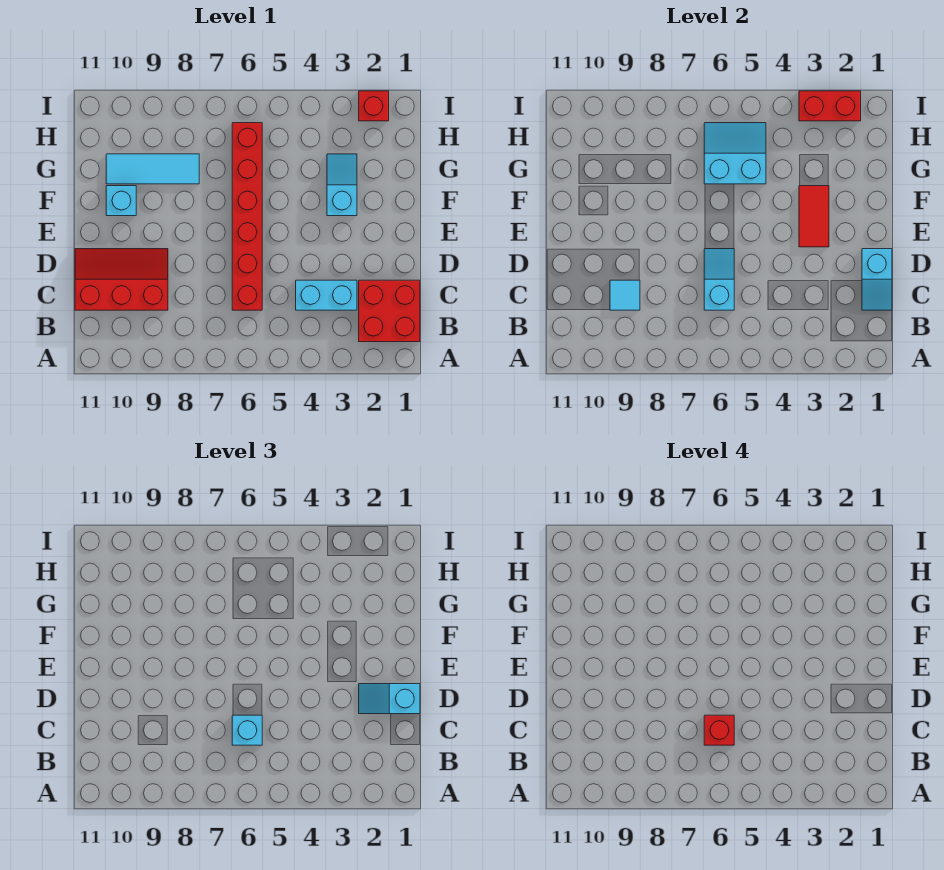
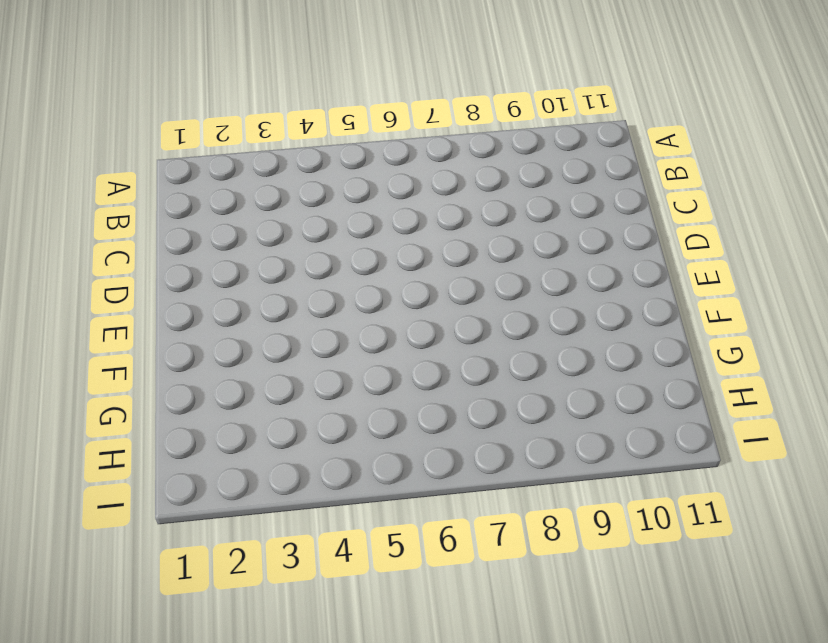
none -> red brick B1:C2 level 1
none -> cyan brick C3:C4 level 1
none -> red brick C6:H6 level 1

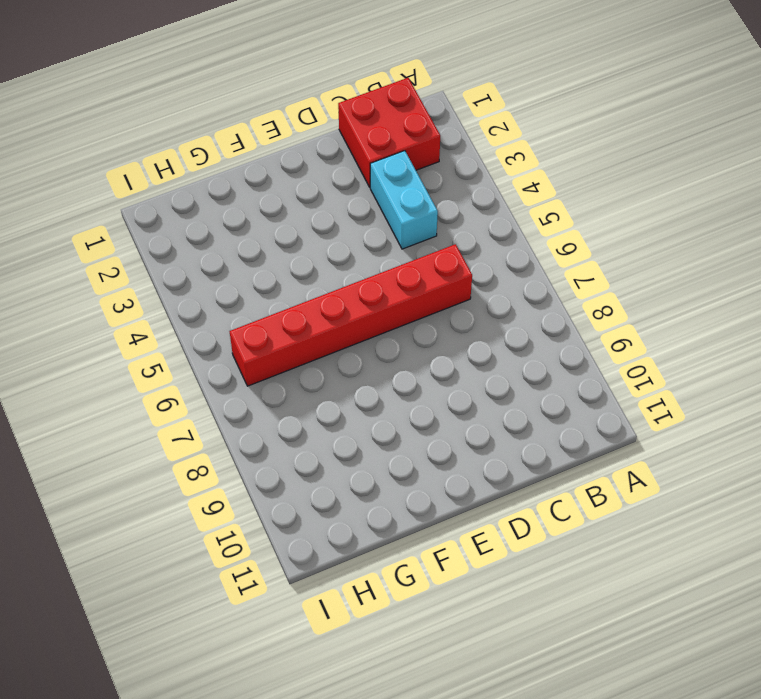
none -> red slope C9:D11 level 1 top C
none -> cyan slope F3:G3 level 1 top F
none -> cyan brick F10 level 1

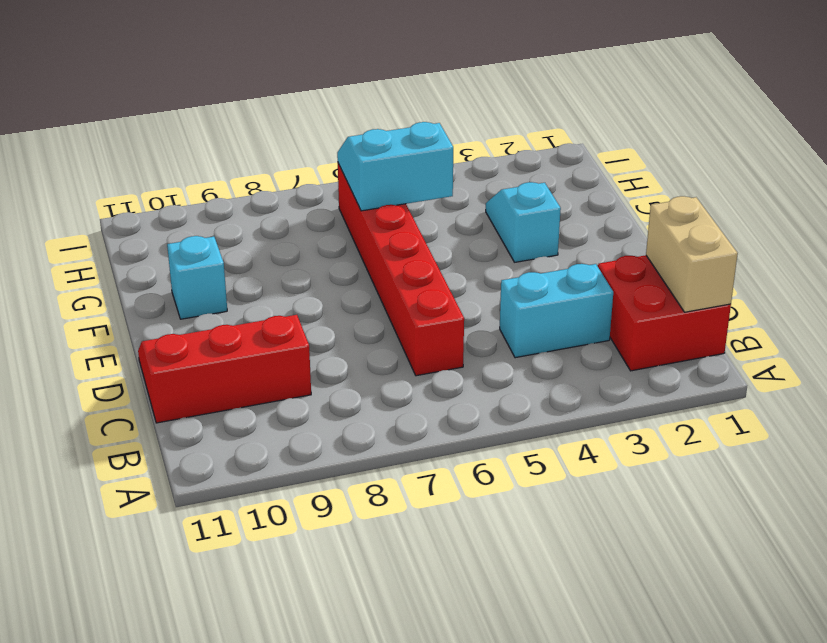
tan brick B1:C1 level 2 -> cyan slope C1:D1 level 2 top D
none -> cyan tile G8:G10 level 1
none -> red brick I2 level 1
none -> cyan slope C6:D6 level 2 top C

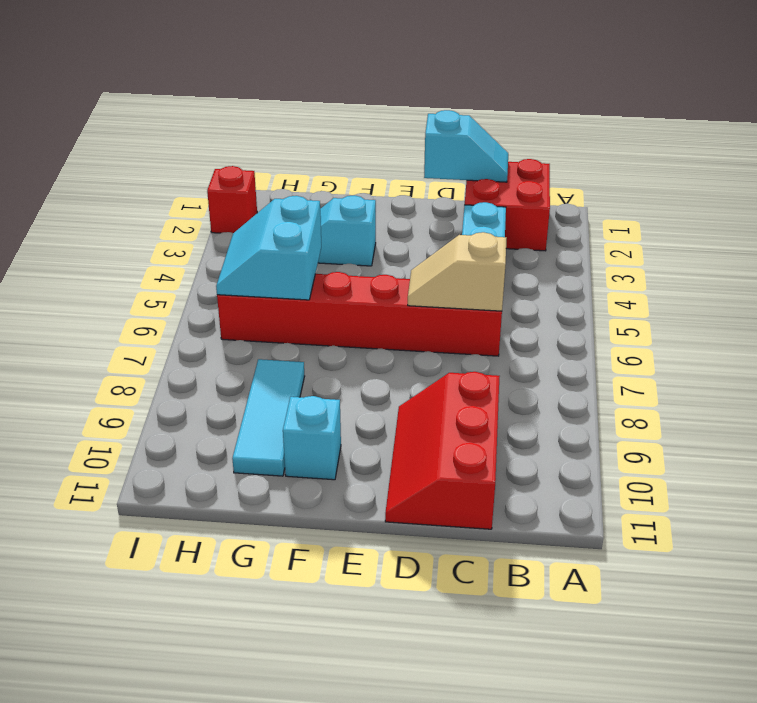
tan slope C6:D6 level 2 top C -> cyan slope C6:D6 level 2 top C
none -> cyan tile C9 level 2
none -> red tile E3:F3 level 2
none -> red brick I2:I3 level 2

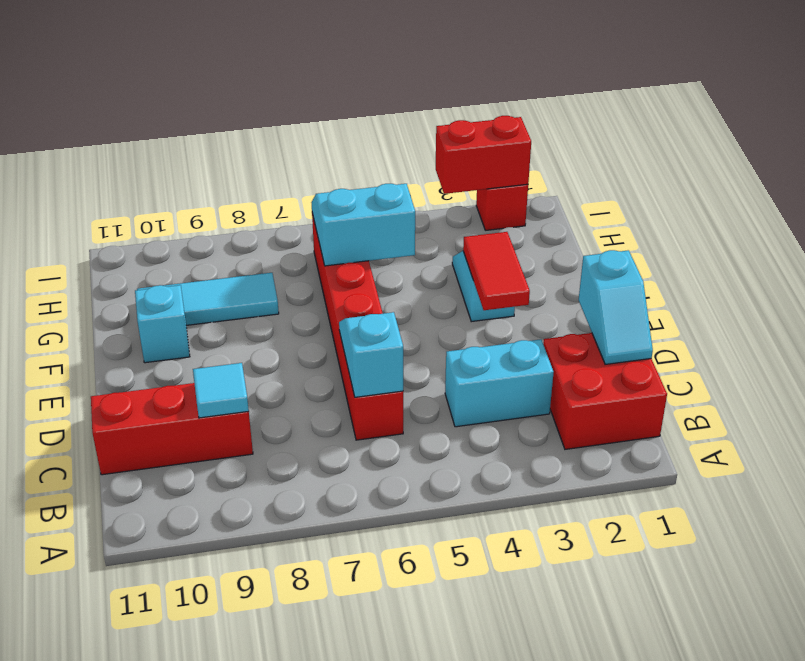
none -> cyan brick C6 level 3
none -> cyan slope D1:D2 level 3 top 1
none -> red brick C6 level 4

